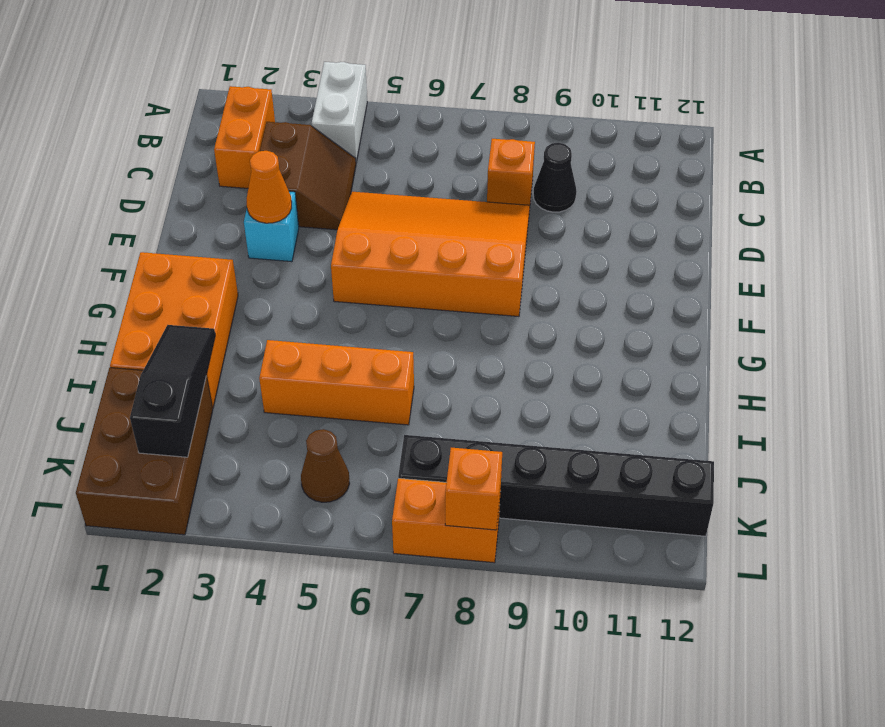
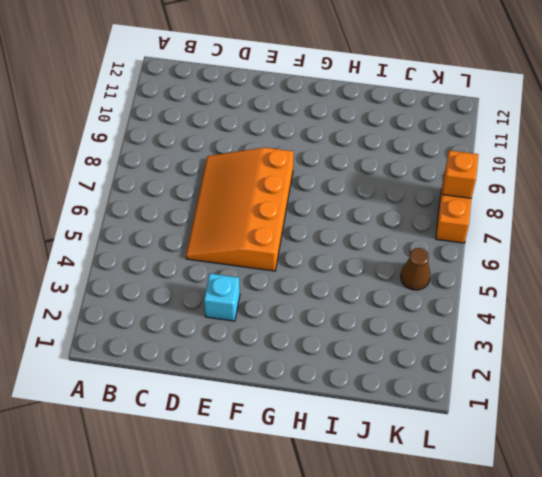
none -> white brick A4:B4 level 1
none -> orange brick B2:C2 level 1
none -> brown slope C3:D4 level 1 top 3

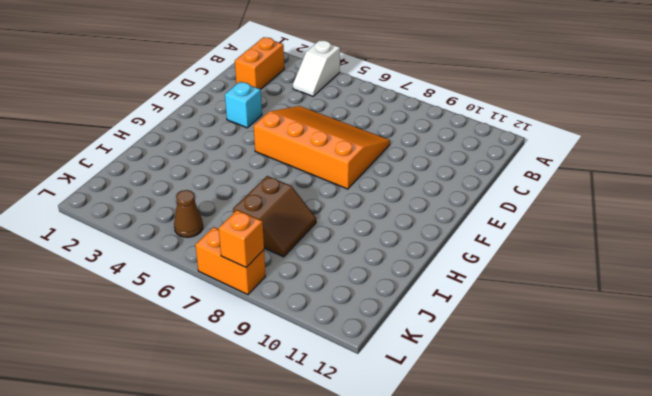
white slope A4:B4 level 1 top A -> white brick A4:B4 level 1
brown slope I7:J8 level 1 top 7 -> brown slope C3:D4 level 1 top 3
none -> orange brick C8 level 1
none -> black cone C9 level 1
none -> orange brick G1:I2 level 1

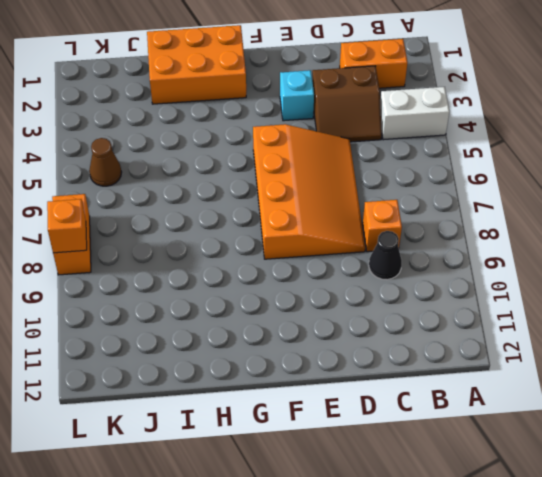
none -> orange brick I4:I6 level 1
none -> brown brick J1:L2 level 1
none -> black brick K7:K12 level 1

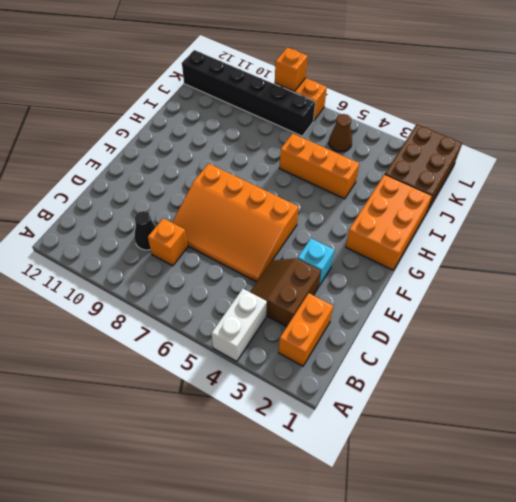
none -> orange cone E3 level 2
none -> black slope I2:K2 level 2 top K

